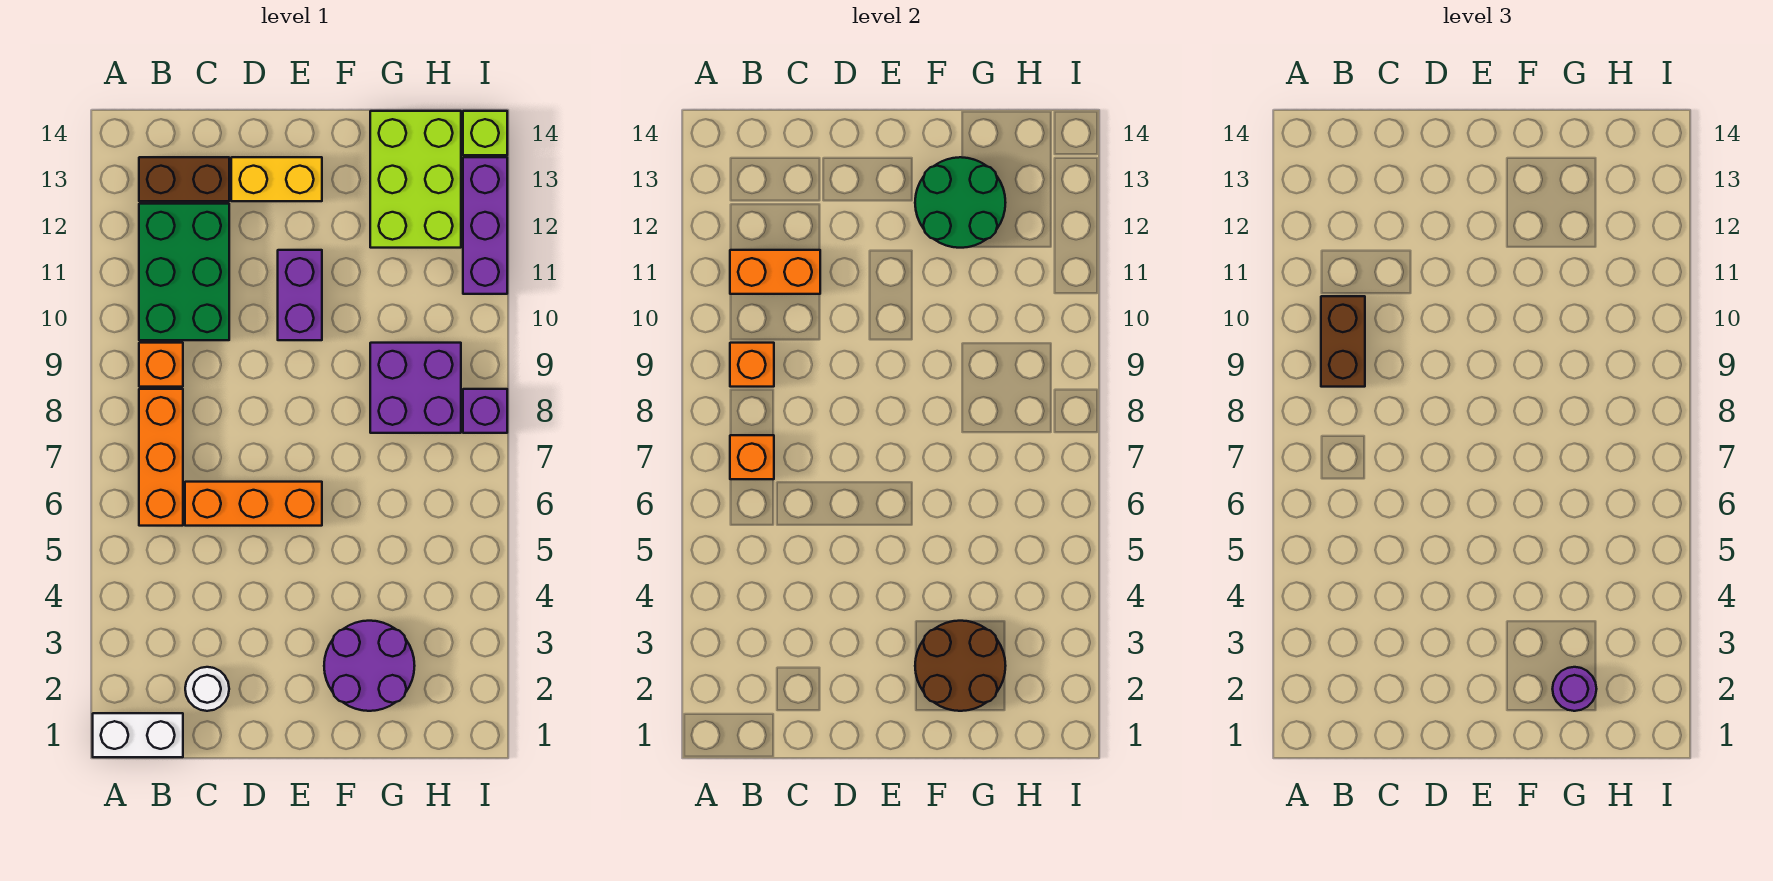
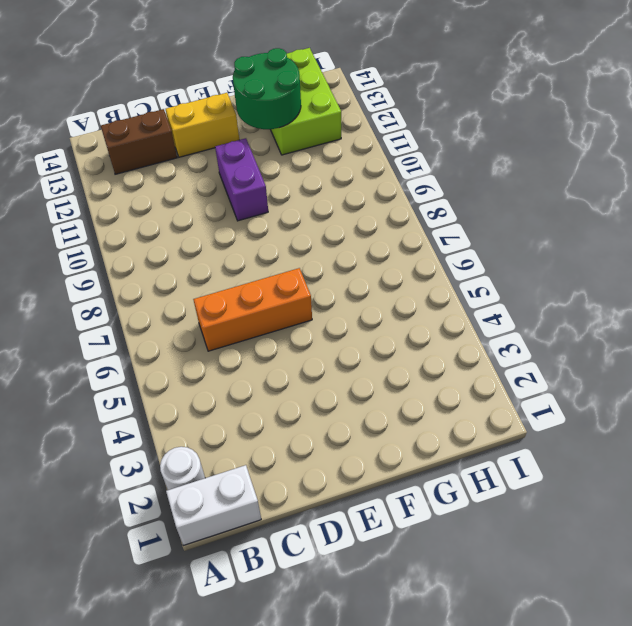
white round brick A2 level 1 -> white round brick C2 level 1
none -> orange brick B6:B8 level 1
none -> orange brick B9 level 1
none -> green brick B10:C12 level 1

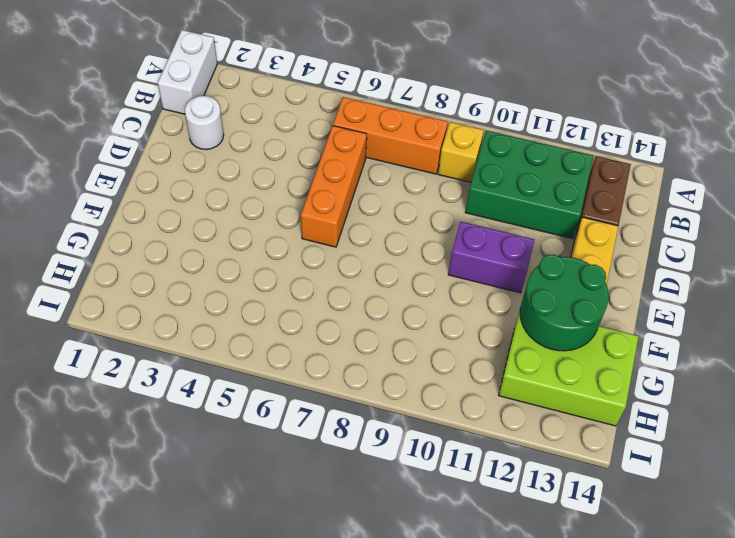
yellow brick B9 level 1 -> orange brick B9 level 1
none -> purple round brick F2:G3 level 1
none -> purple brick G8:H9 level 1
none -> purple brick I8 level 1

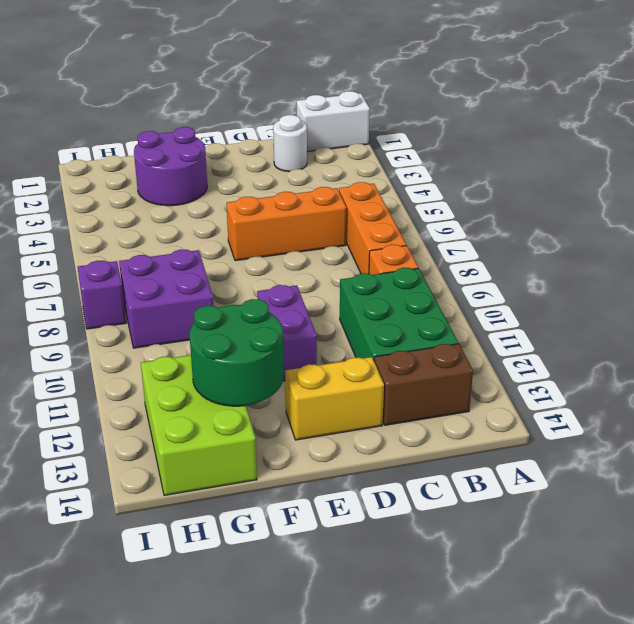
none -> purple brick I11:I13 level 1
none -> lime brick I14 level 1
none -> orange brick B7 level 2

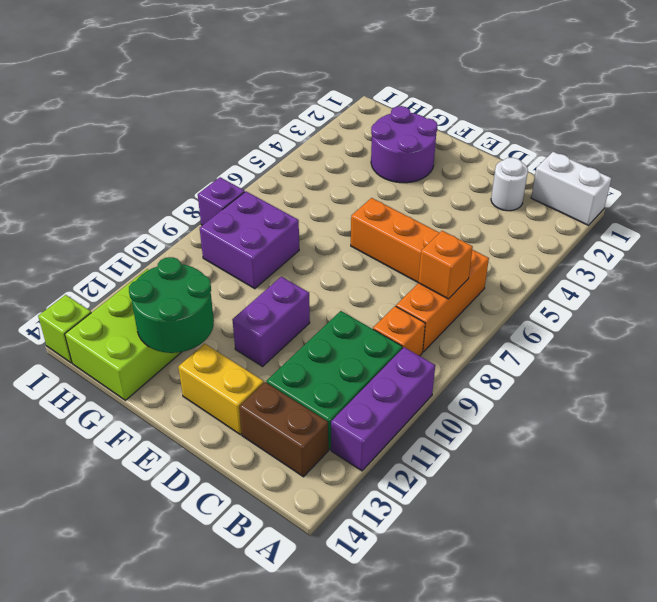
purple brick A10:A12 level 1 -> purple brick I11:I13 level 1
none -> orange brick B9 level 2
none -> orange brick B11:C11 level 2
none -> brown round brick F2:G3 level 2

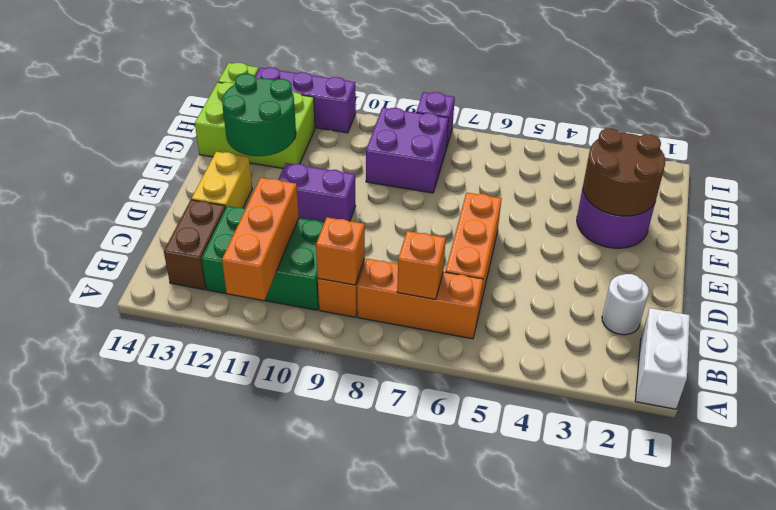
orange brick A11:C11 level 2 -> orange brick B11:C11 level 2
none -> brown brick B9:B10 level 3
none -> purple round brick G2 level 3

